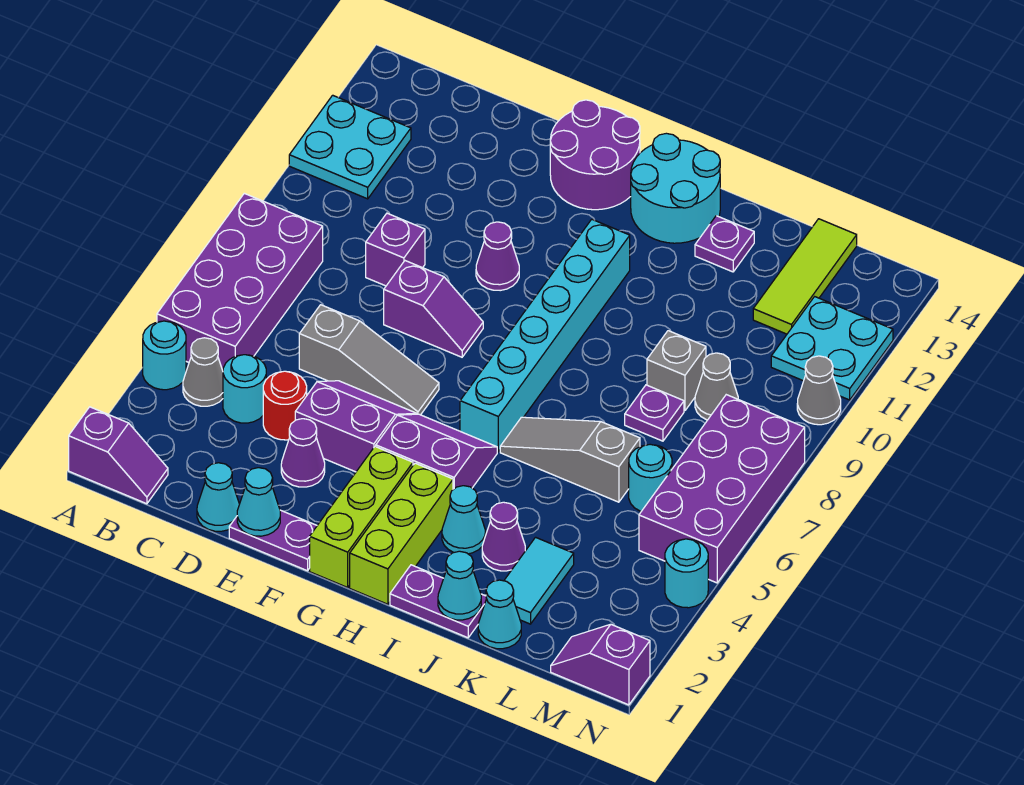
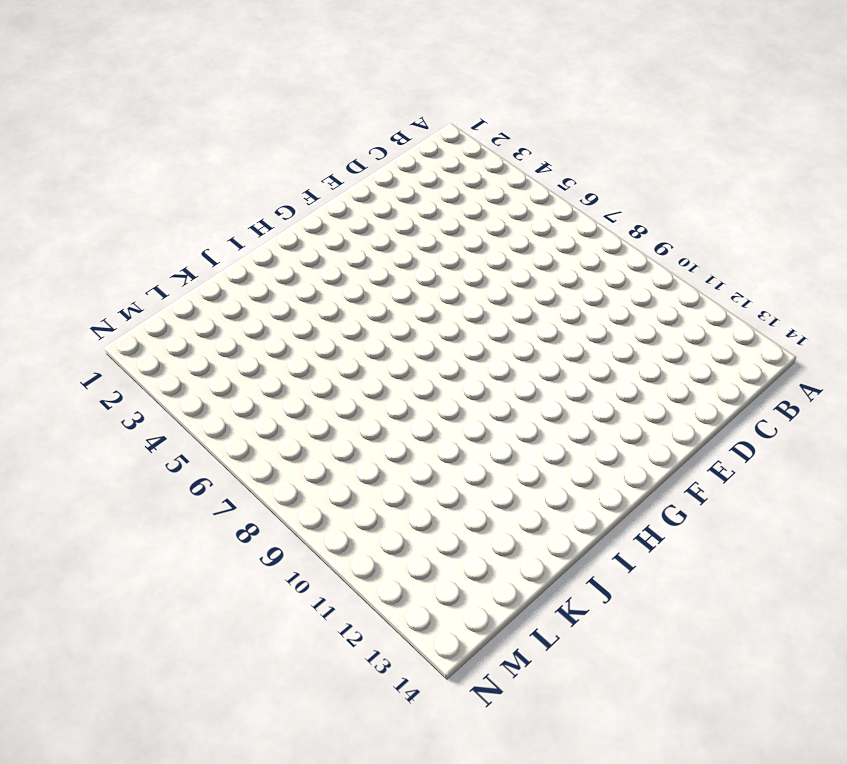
none -> purple slope A1:B1 level 1 top A
none -> cyan round brick A4 level 1
none -> purple brick A5:B8 level 1
none -> cyan plate A11:B12 level 1

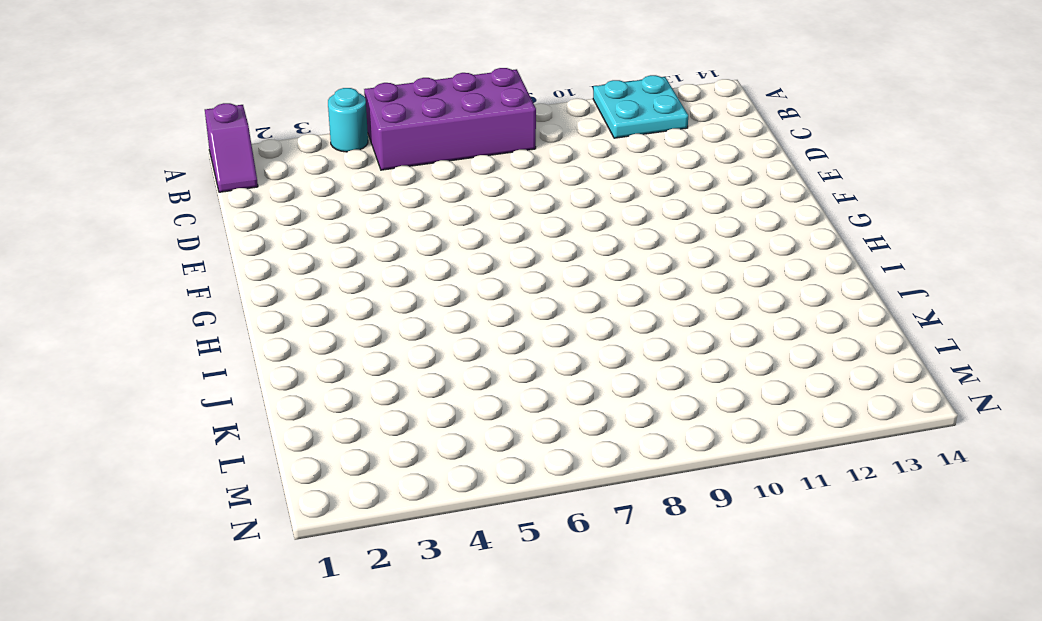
none -> grey cone B4 level 1
none -> cyan round brick C4 level 1
none -> cyan cone D1 level 1
none -> red round brick D4 level 1

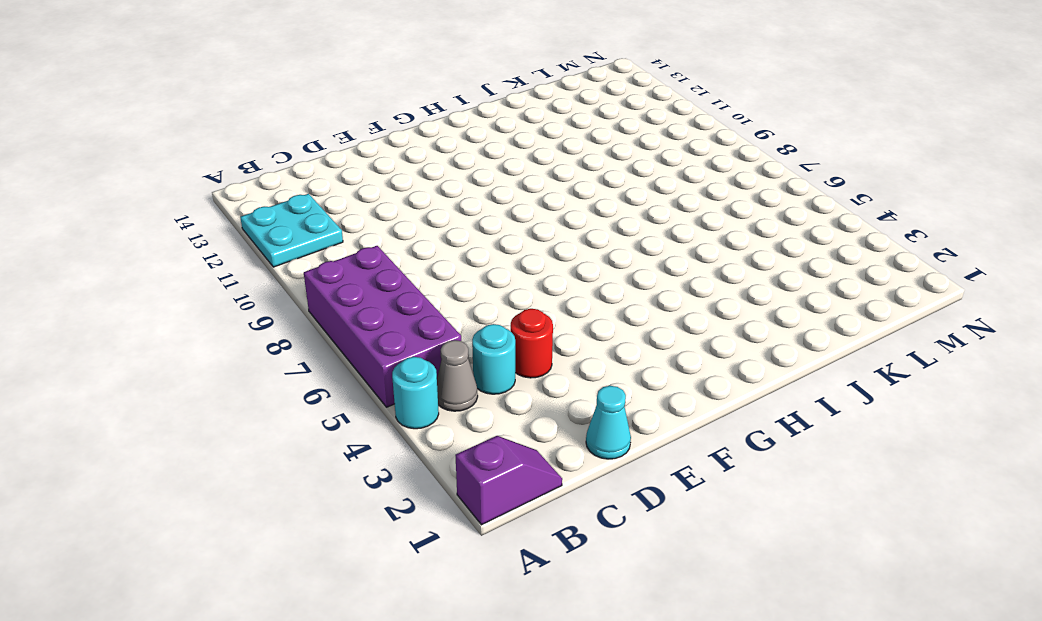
none -> grey slope D6:F6 level 1 top D
none -> purple brick D9 level 1
none -> purple plate E1:F1 level 1
none -> purple cone E3 level 1

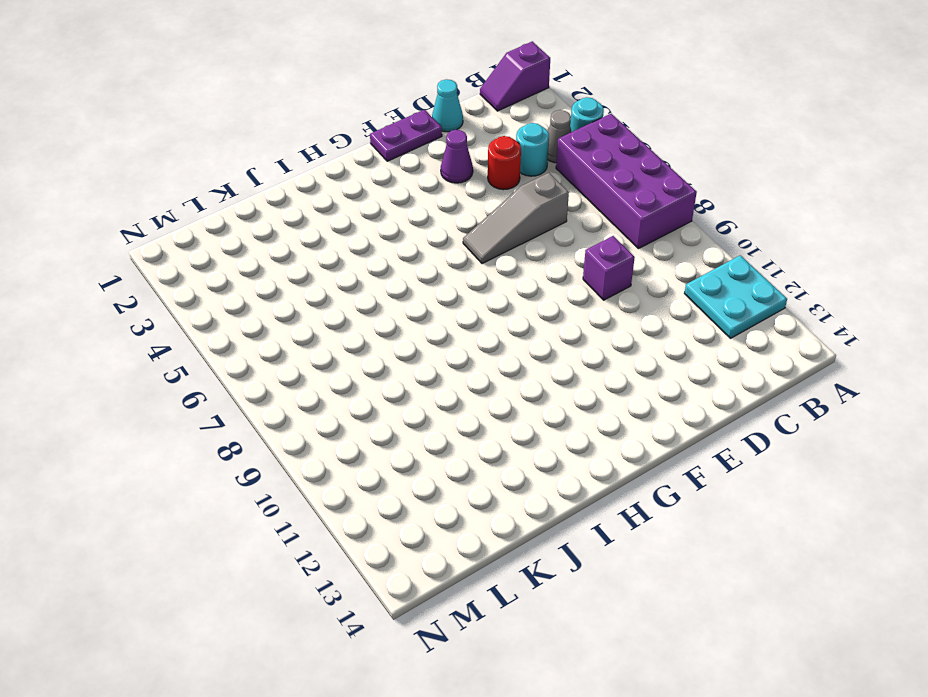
none -> purple slope E4:F5 level 1 top 4
none -> purple slope E8:F8 level 1 top E
none -> purple cone F10 level 1
none -> purple round brick F13:G14 level 1

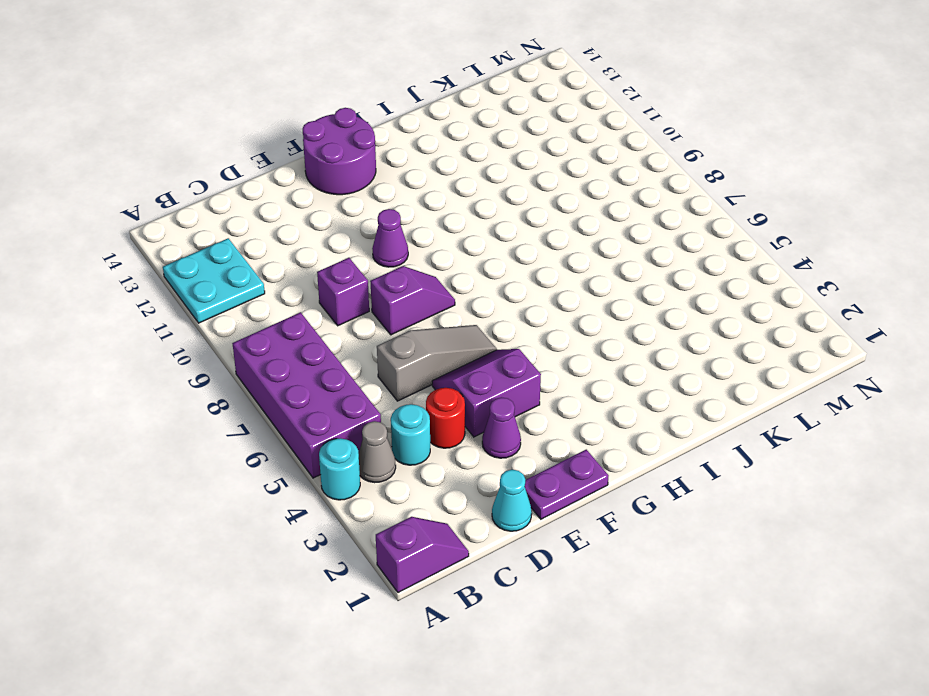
none -> lime brick G1:G3 level 1
none -> purple slope G4:H5 level 1 top 4
none -> lime brick H1:H3 level 1
none -> cyan brick H6:H11 level 1

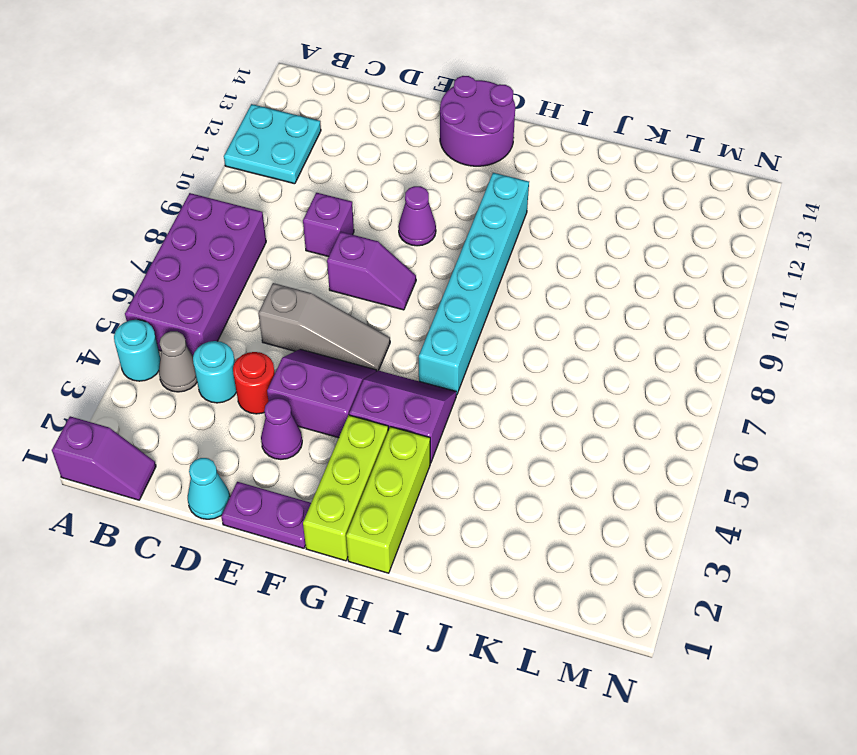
none -> cyan round brick H13:I14 level 1
none -> purple plate I1:J1 level 1
none -> cyan cone I3 level 1
none -> grey slope I6:K6 level 1 top K

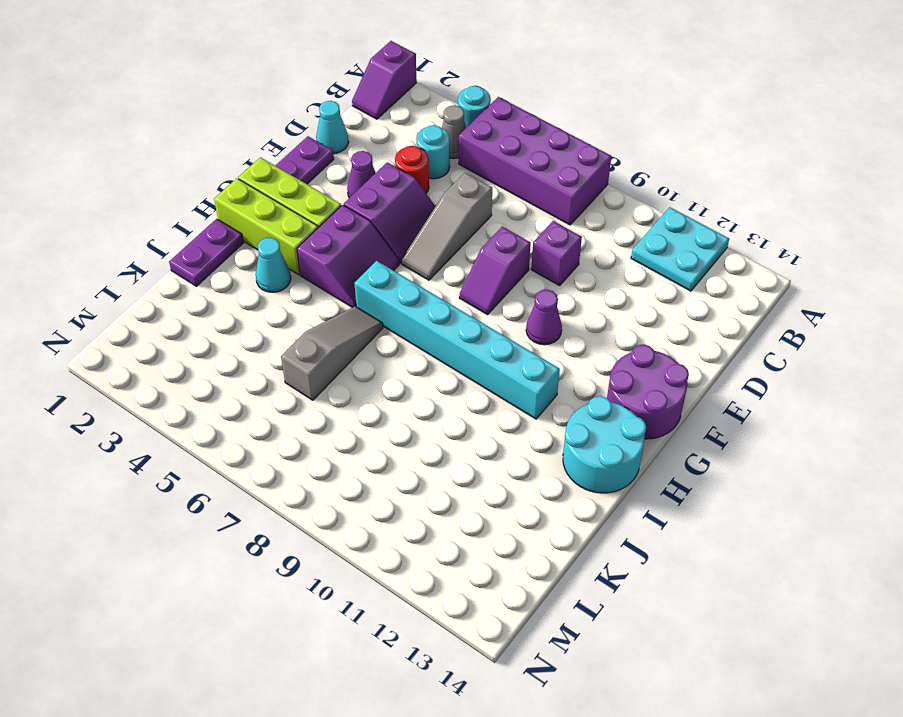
none -> purple cone J3 level 1
none -> purple plate J13 level 1
none -> cyan cone K1 level 1
none -> cyan tile K2:K3 level 1

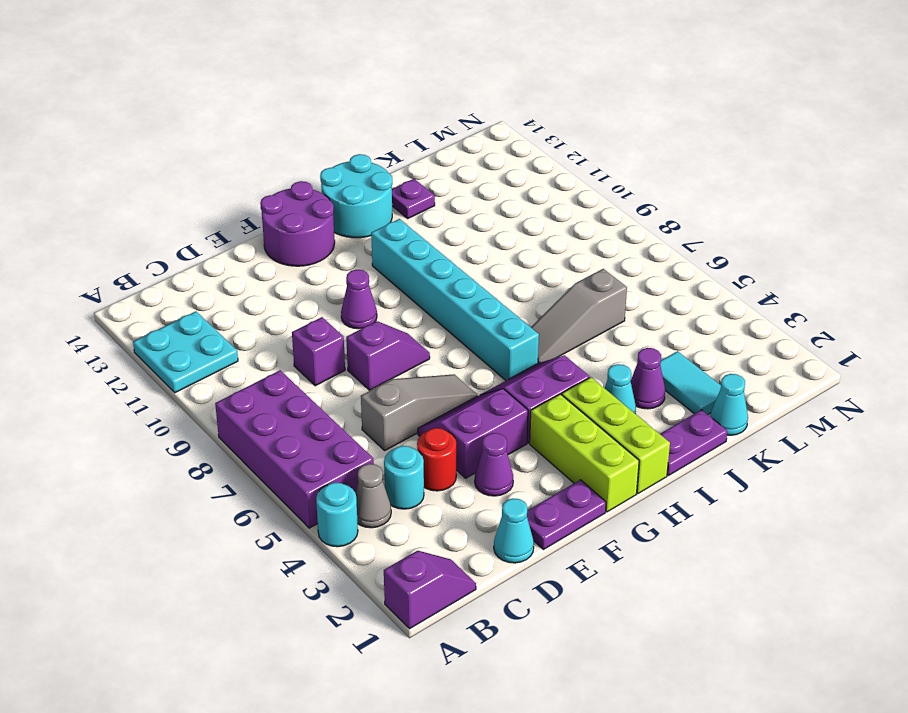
none -> purple plate K8 level 1
none -> grey brick K9 level 1
none -> cyan round brick L6 level 1
none -> grey cone L9 level 1

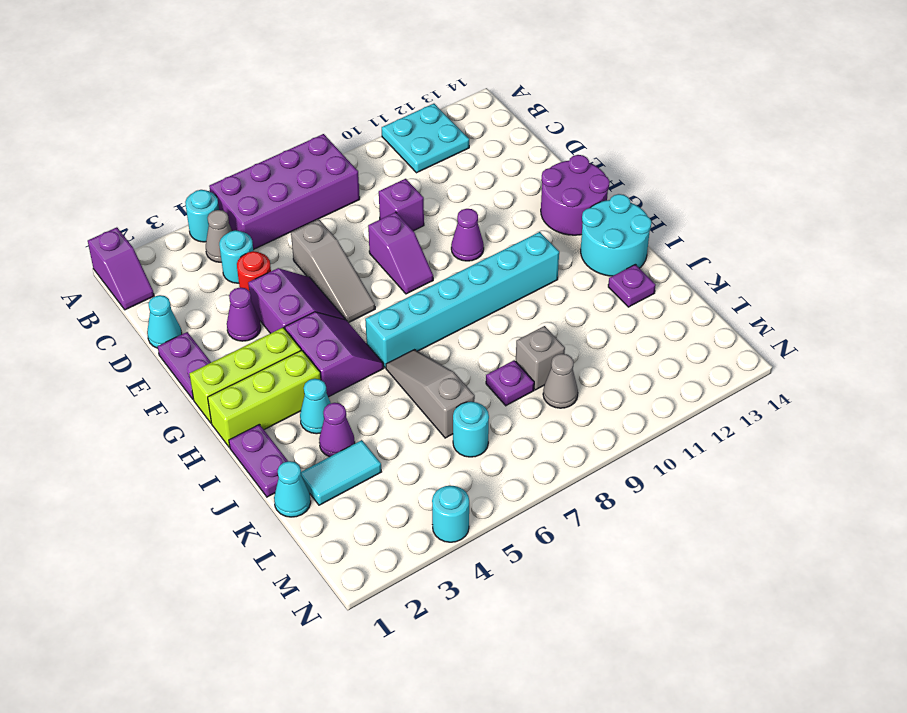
none -> lime tile L12:L14 level 1
none -> purple slope M1:N1 level 1 top N
none -> purple brick M5:N8 level 1
none -> cyan plate M11:N12 level 1

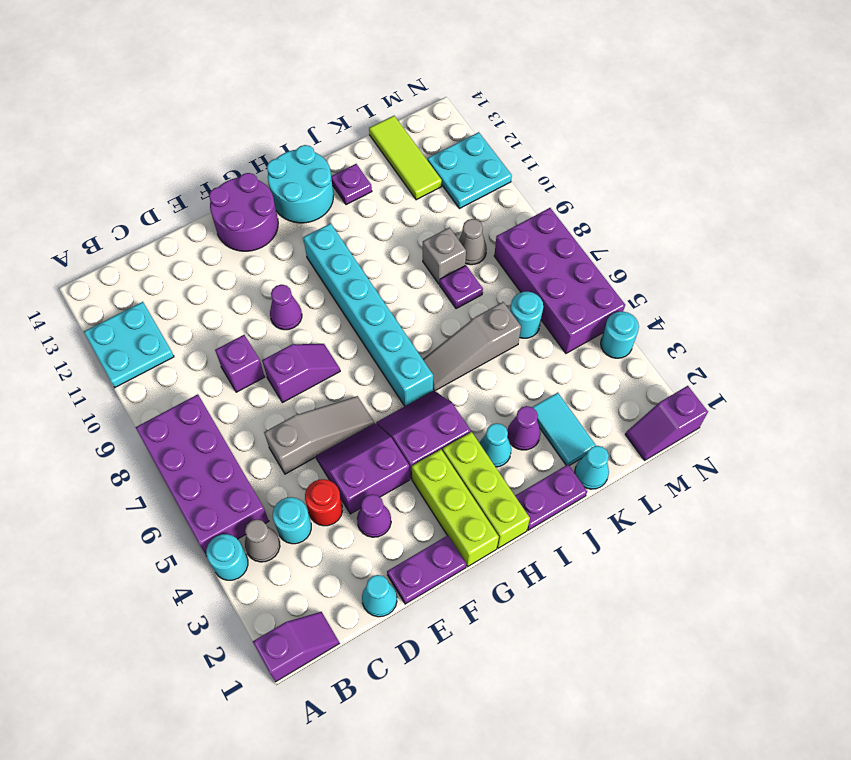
none -> grey cone N10 level 1
none -> cyan cone E1 level 2
none -> cyan cone J1 level 2

